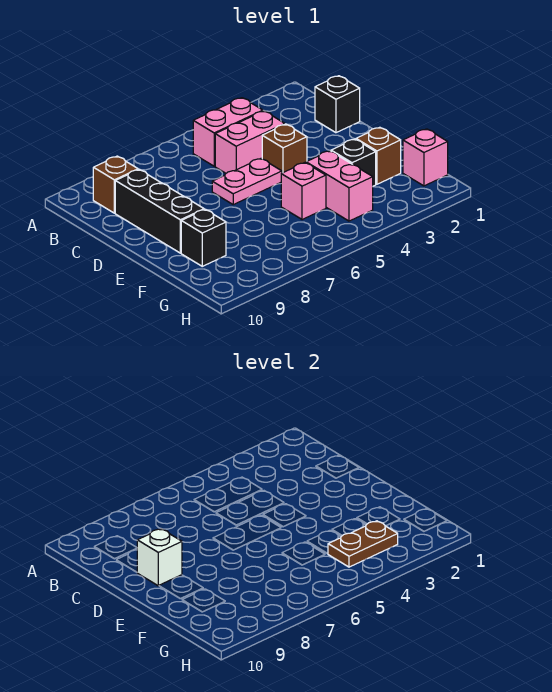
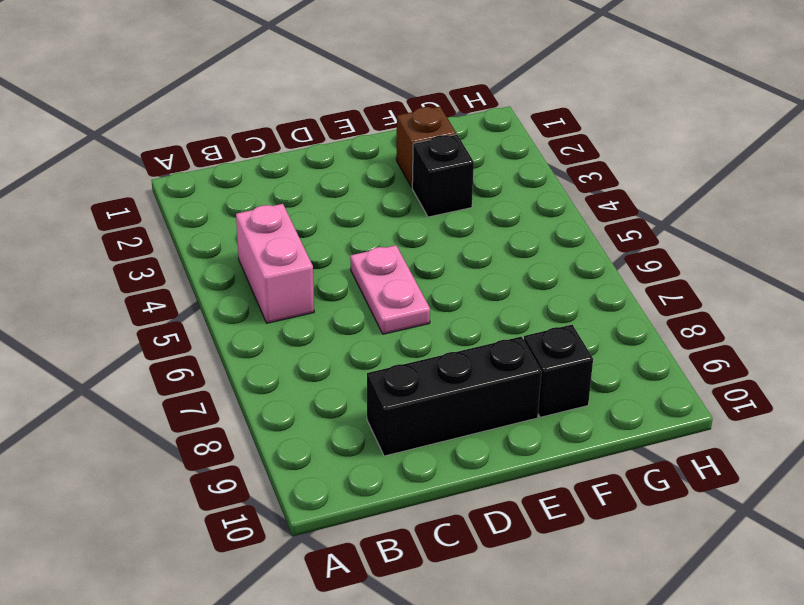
none -> brown brick B9 level 1
none -> black brick C1 level 1
none -> pink brick C4:C5 level 1

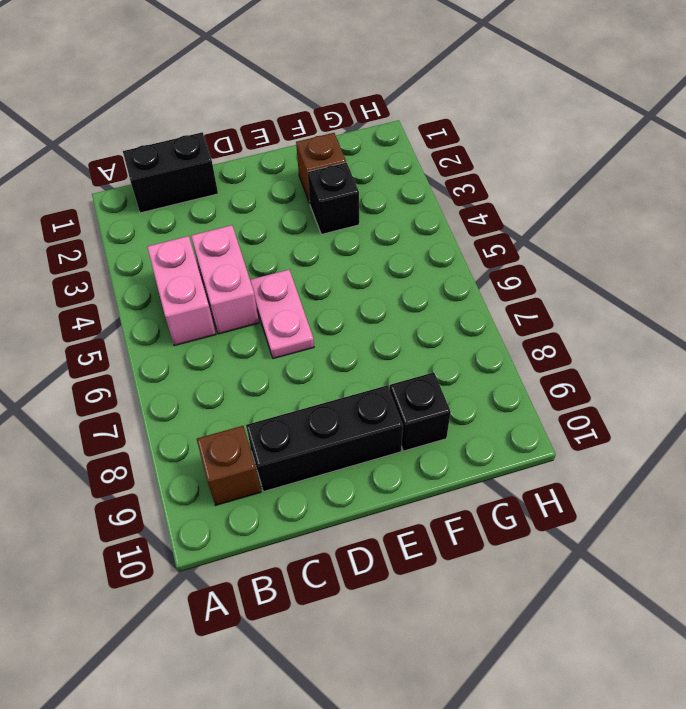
black brick B1:C1 level 1 -> black brick C1 level 1
none -> brown brick D4 level 1
none -> pink brick F4:G4 level 1
none -> pink brick F5 level 1

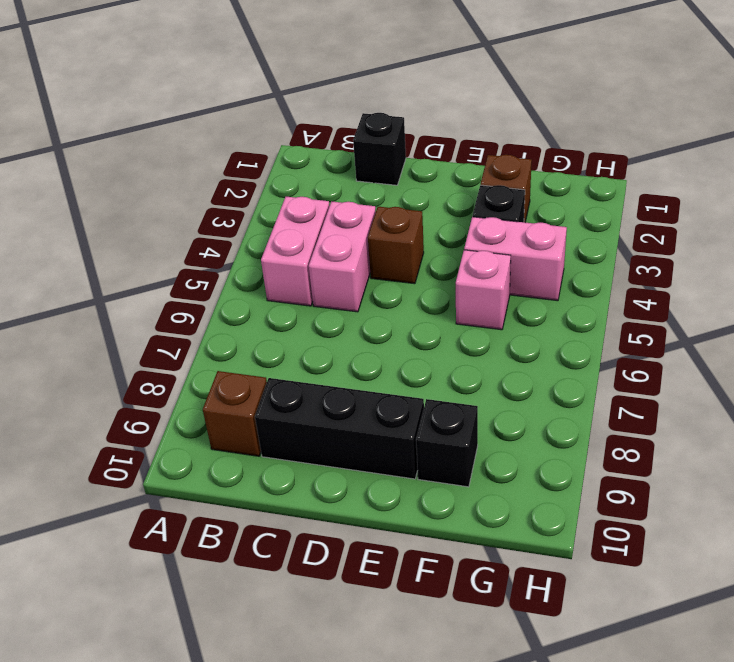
none -> pink plate D5:D6 level 1
none -> pink brick G1 level 1
none -> white brick D9 level 2

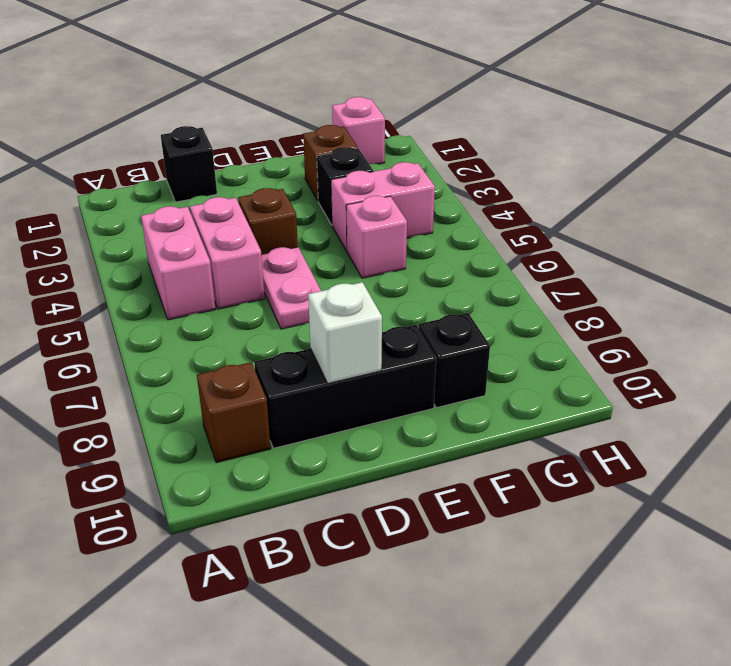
none -> brown plate G3:G4 level 2

